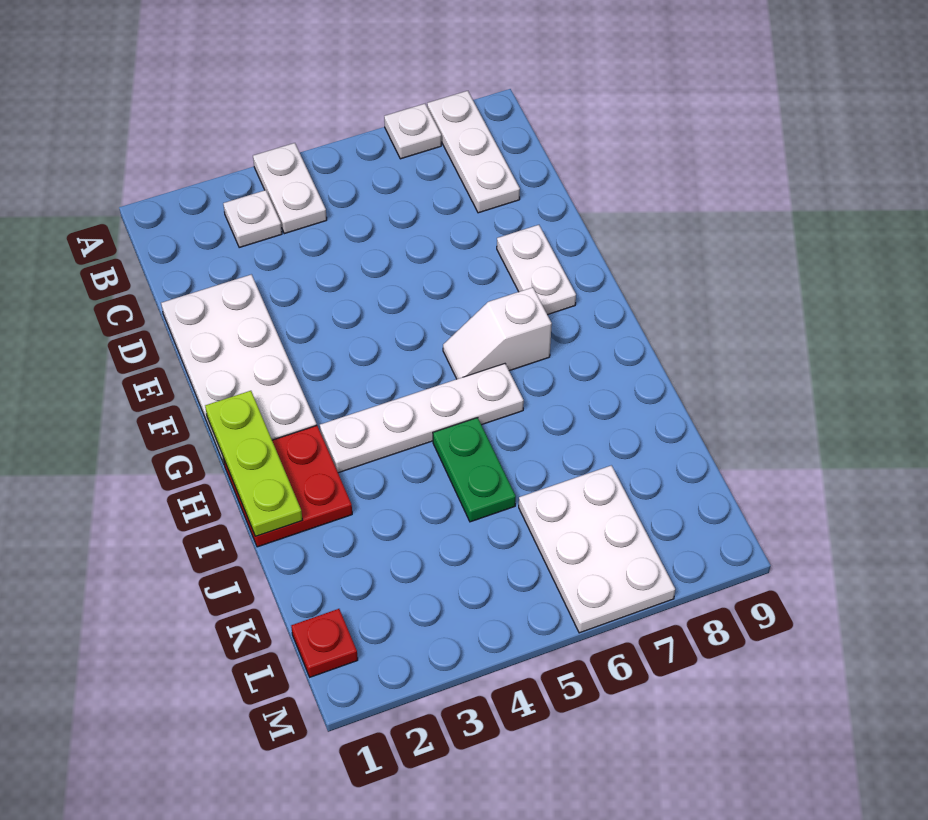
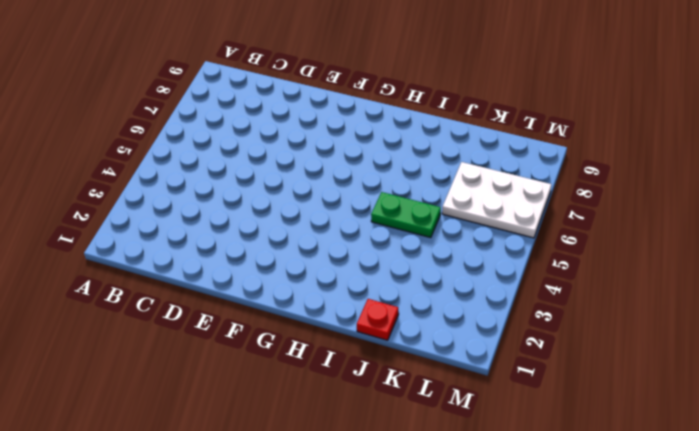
red plate J1 level 1 -> red plate L1 level 1
none -> white plate A4:B4 level 1
none -> white plate A7 level 1
none -> white plate A8:C8 level 1

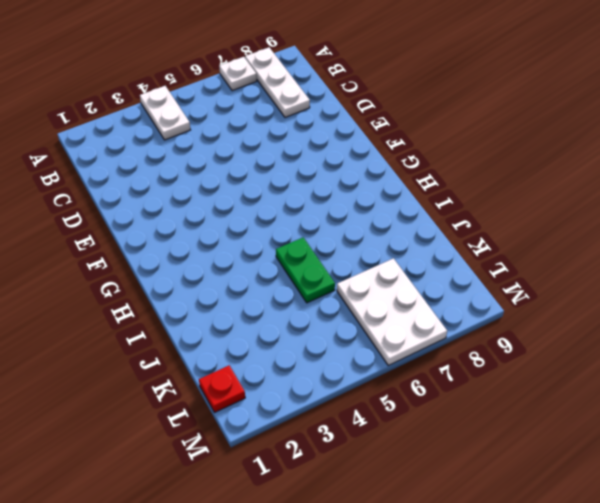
none -> white plate B3 level 1
none -> white plate D1:G2 level 1
none -> white plate E8:F8 level 1

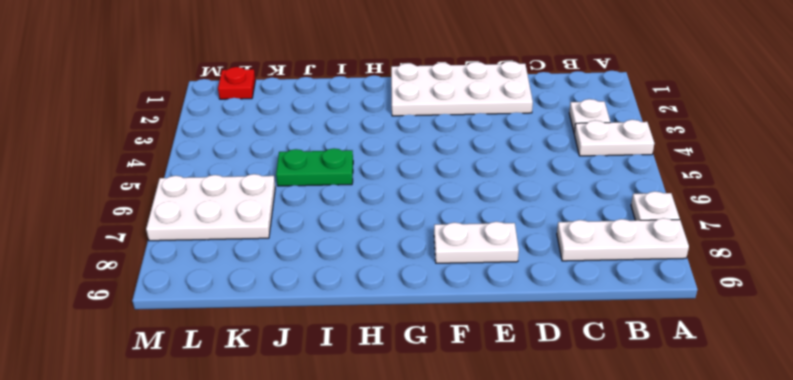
none -> white slope G6:G7 level 1 top 7
none -> red plate H1:I2 level 1
none -> white plate H3:H6 level 1

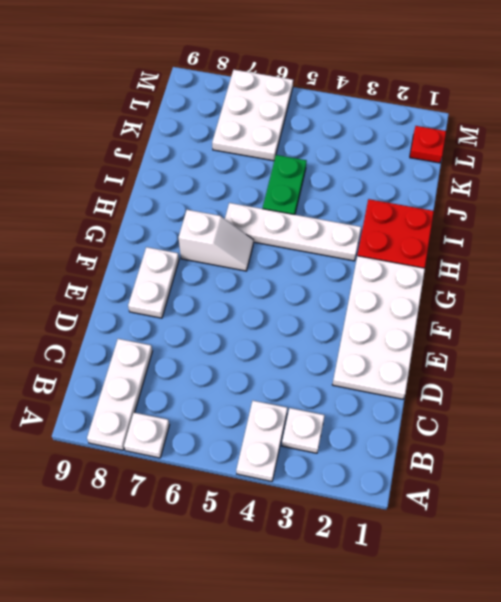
none -> lime plate G1:I1 level 2

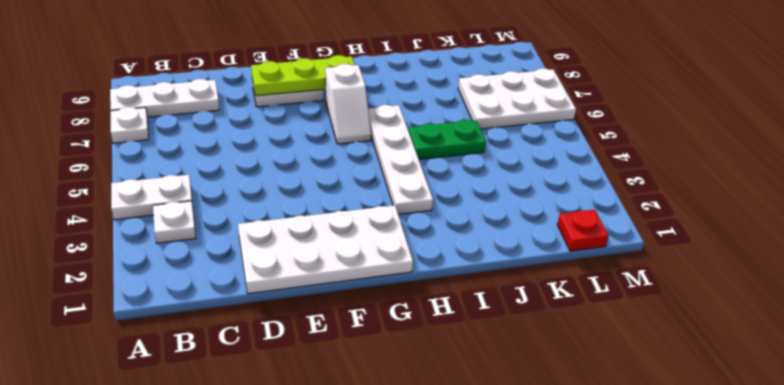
lime plate E8:G8 level 2 -> lime plate G1:I1 level 2
none -> red plate H1:I2 level 1

